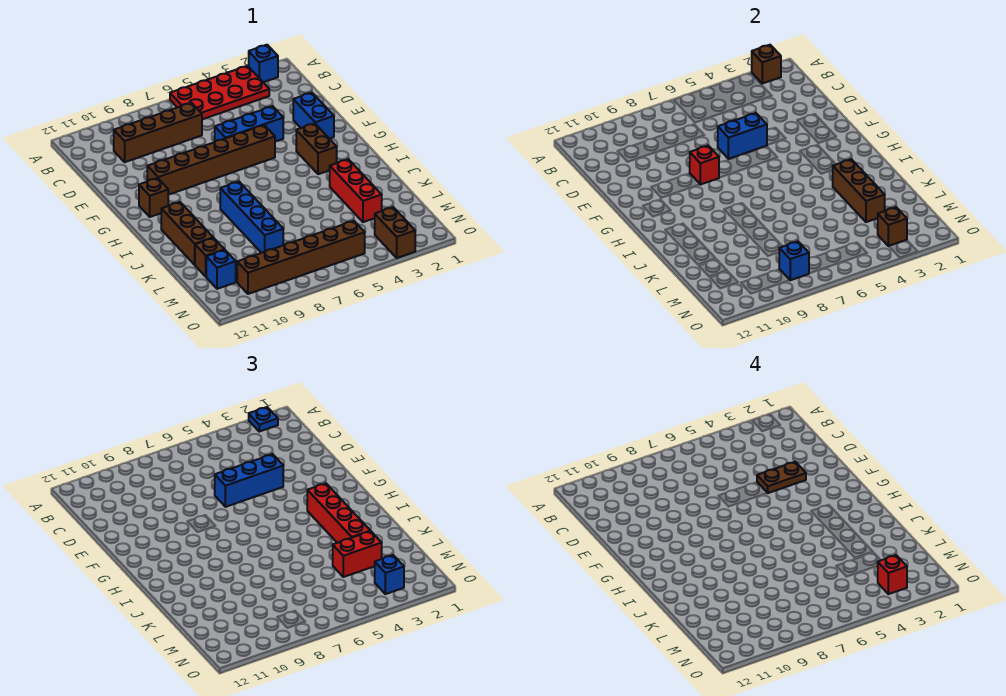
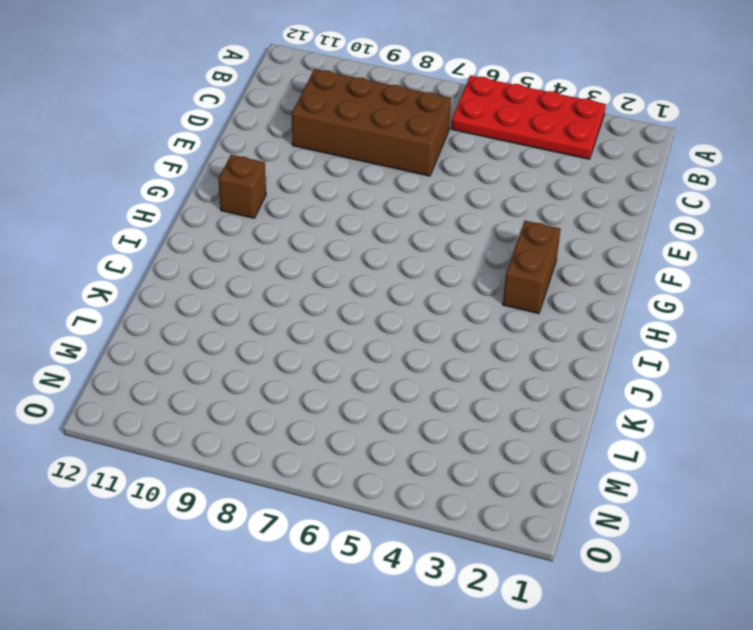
brown brick C7:D10 level 1 -> brown brick C7:C10 level 1
none -> blue brick A2 level 1
none -> blue brick E2:F2 level 1
none -> blue brick E4:E6 level 1

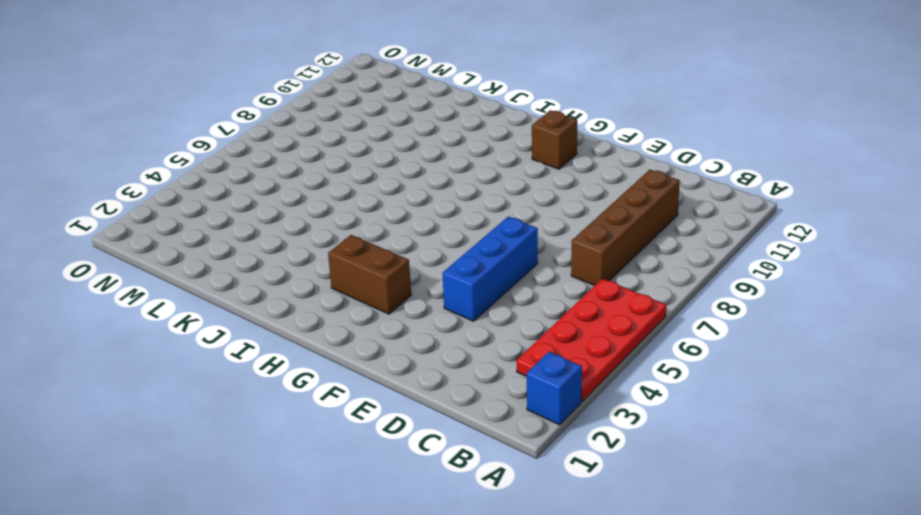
none -> blue brick E2:F2 level 1
none -> brown brick F5:F10 level 1
none -> blue brick I8:L8 level 1

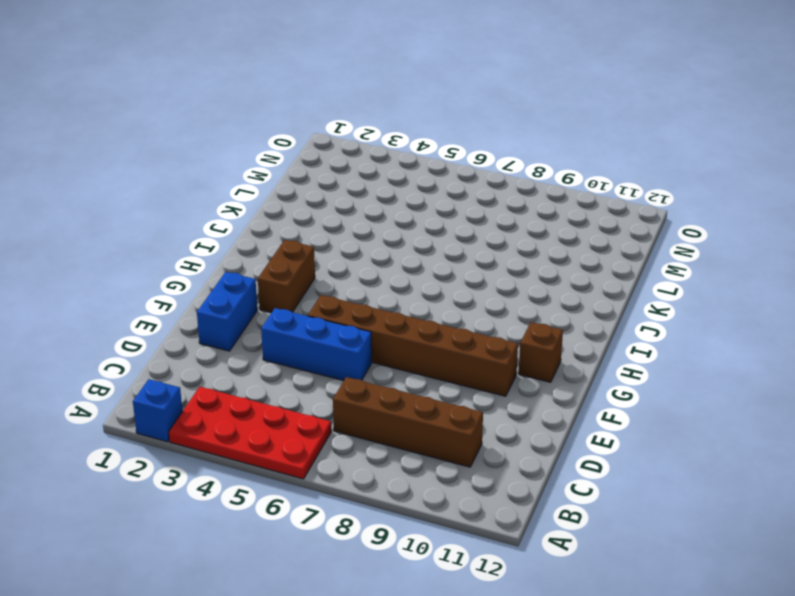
none -> blue brick I8:L8 level 1
none -> brown brick I11:K11 level 1
none -> red brick J3:L3 level 1

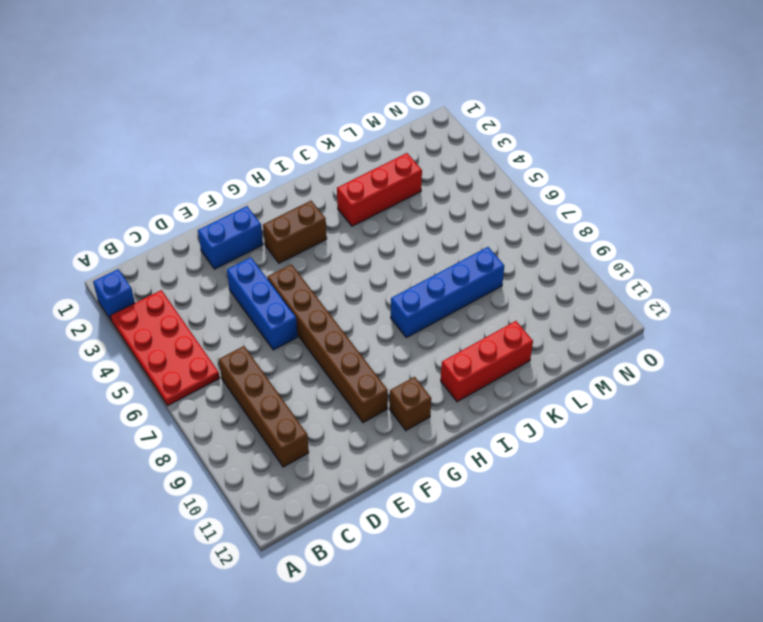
red brick I11:K11 level 1 -> brown brick I11:K11 level 1
none -> brown brick L11 level 1
none -> blue brick M11 level 1
none -> brown brick N3:O3 level 1

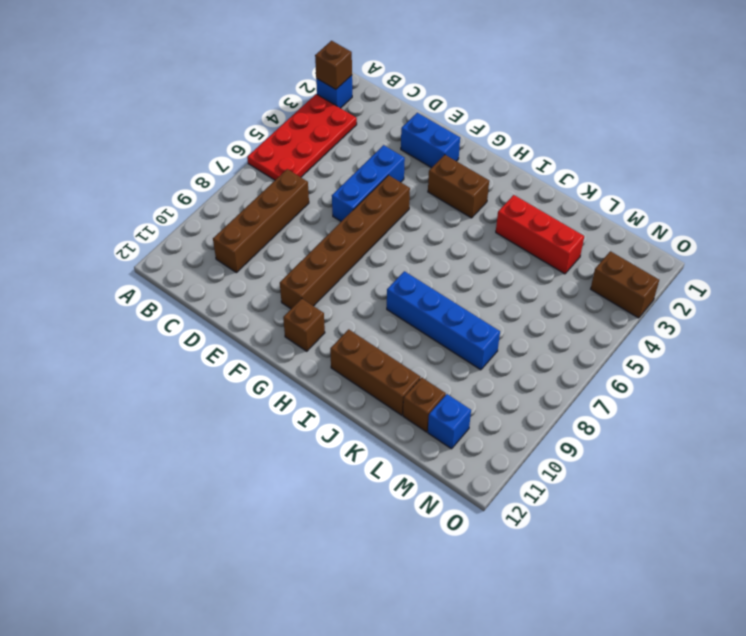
none -> brown brick N5:N10 level 1
none -> blue brick E5:E6 level 2
none -> red brick F8 level 2

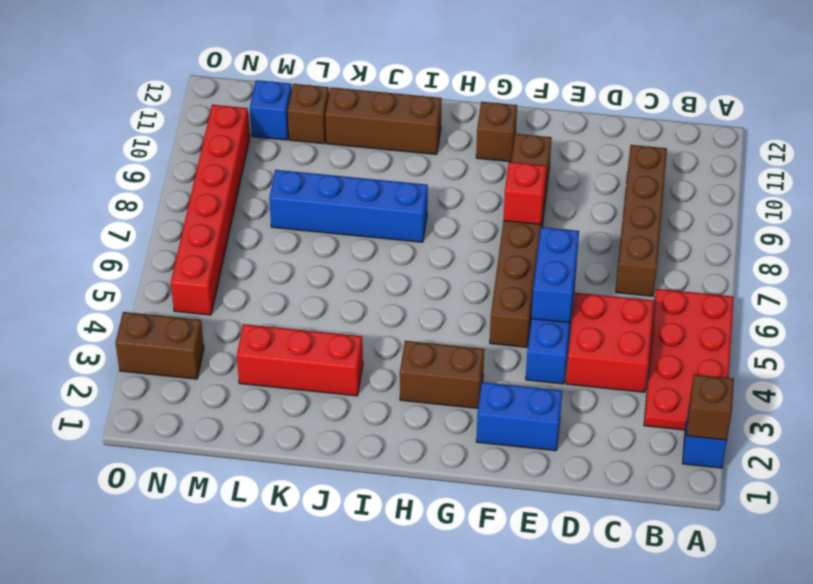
red brick C4:D5 level 1 -> none
red brick N5:N10 level 1 -> brown brick N5:N10 level 1
none -> brown brick J3:L3 level 2
none -> brown brick N3 level 2
none -> blue brick N8 level 2

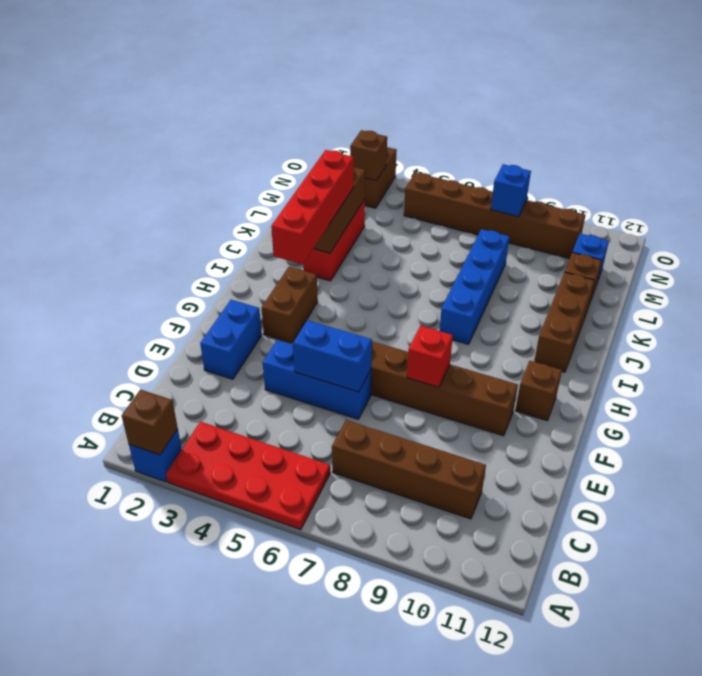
none -> blue plate A2 level 3
none -> blue brick E4:E6 level 3
none -> red brick L3:L4 level 3

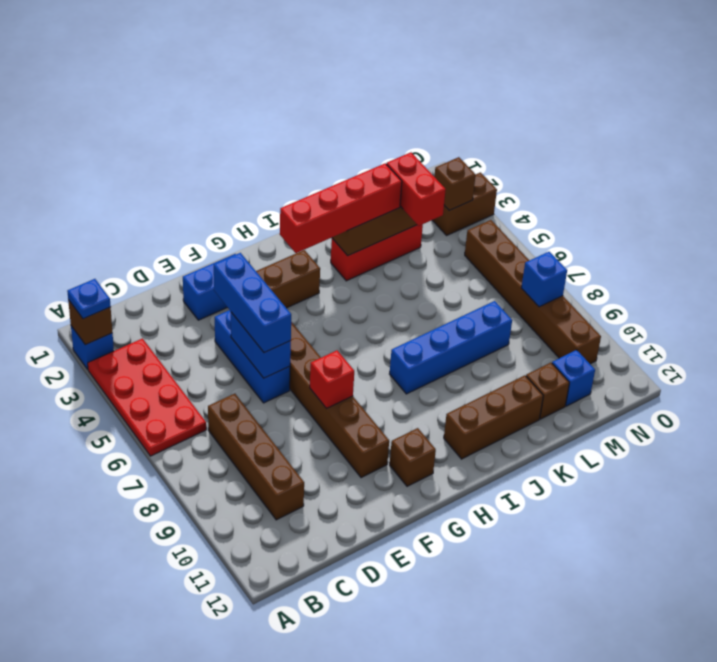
none -> blue brick N3 level 3
none -> brown plate E3:E4 level 4
none -> red brick N3 level 4

